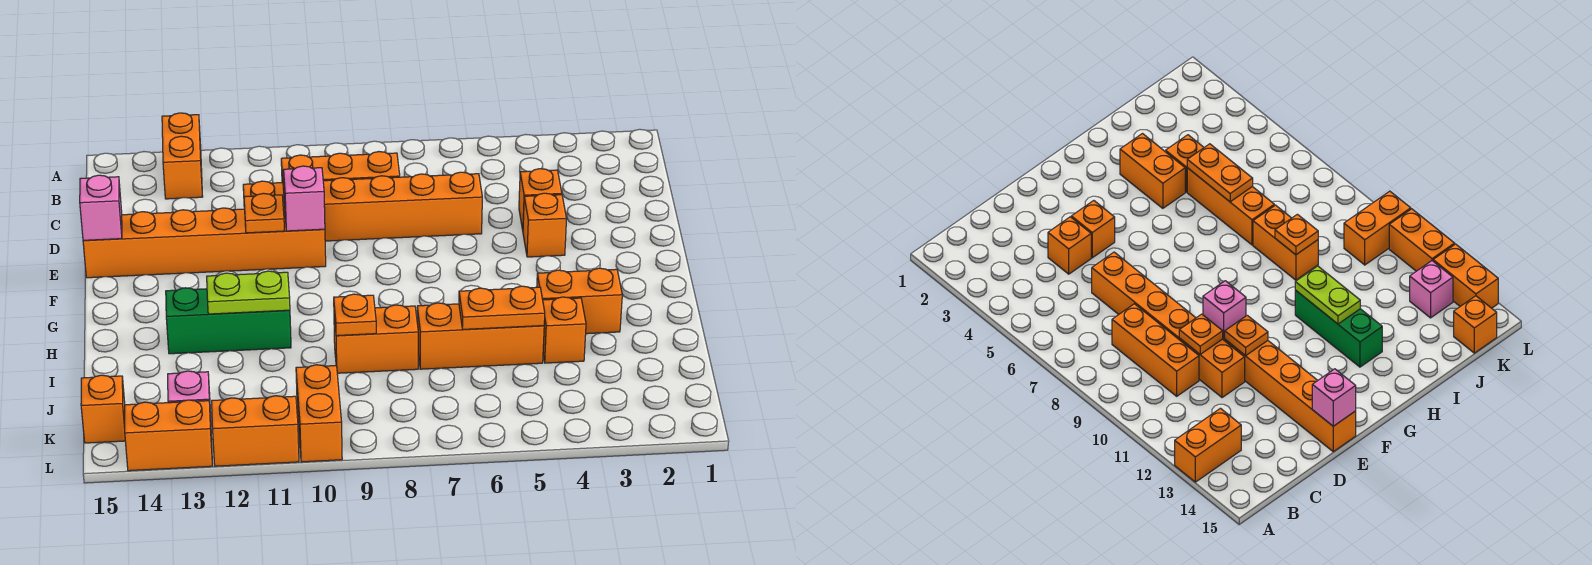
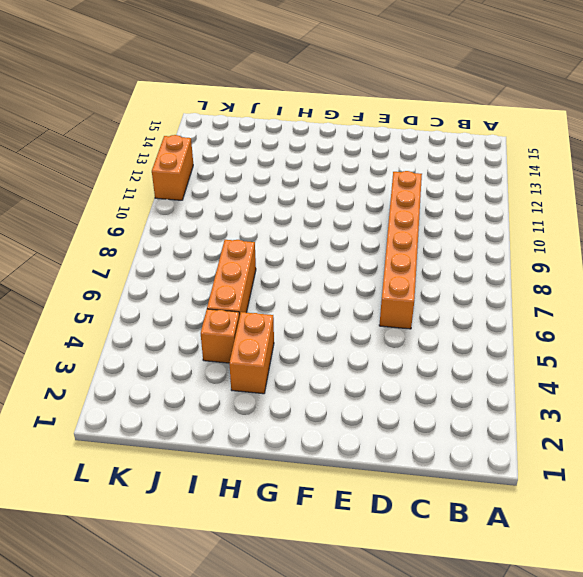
none -> orange brick A13:B13 level 1
none -> orange brick C8:C10 level 1
none -> orange brick D4 level 1

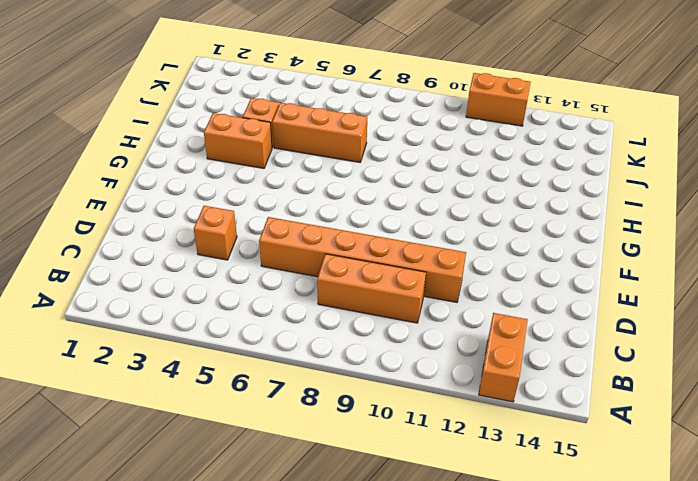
none -> orange brick E4 level 1
none -> orange brick E10:E15 level 1
none -> green brick H11:H13 level 1

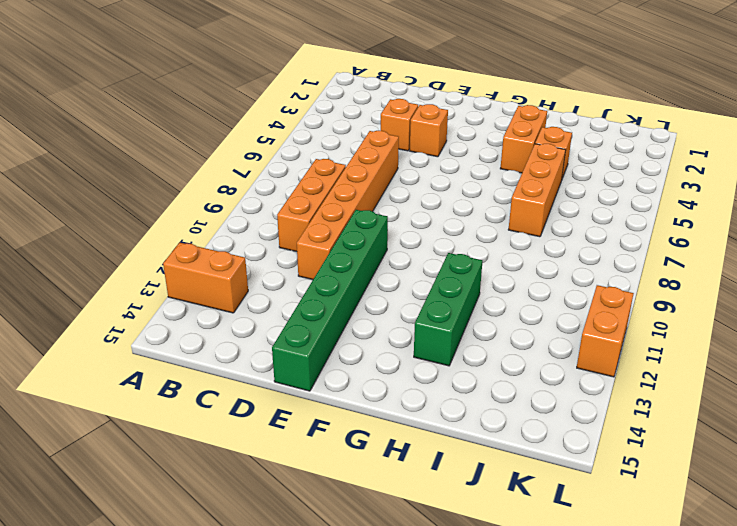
green brick E10:E15 level 1 -> orange brick E10:E15 level 1
none -> orange brick I8:I9 level 1
none -> orange brick K10:L10 level 1
none -> pink brick K13 level 1

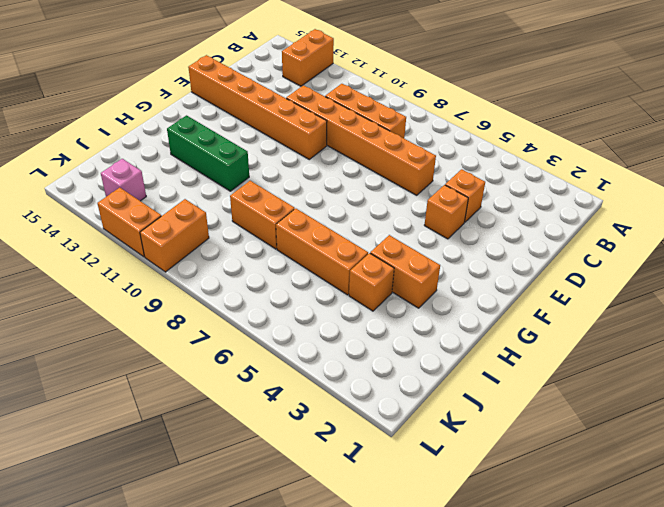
none -> orange brick K15 level 1
none -> orange brick L13:L14 level 1
none -> orange plate D10 level 2

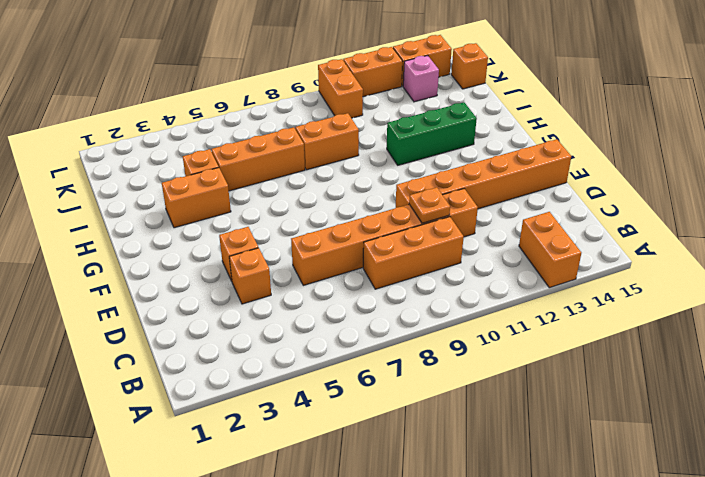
none -> pink brick E10 level 2
none -> orange plate E11 level 2
none -> pink brick E15 level 2

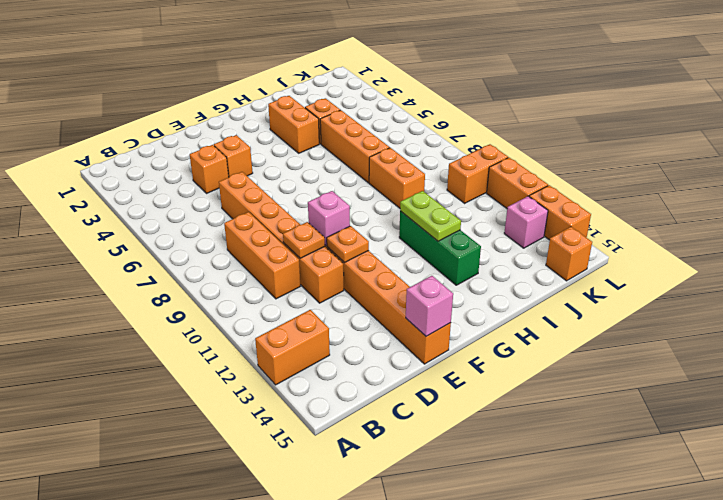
none -> orange plate I5:I6 level 2
none -> orange plate I9 level 2

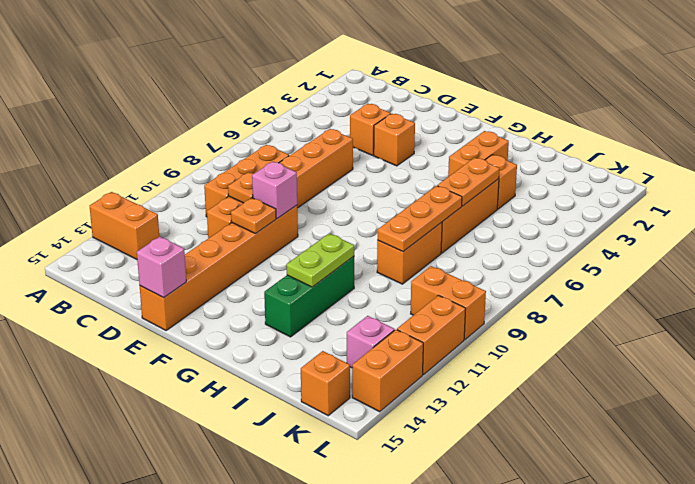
orange plate I7:I9 level 2 -> orange plate I9 level 2

